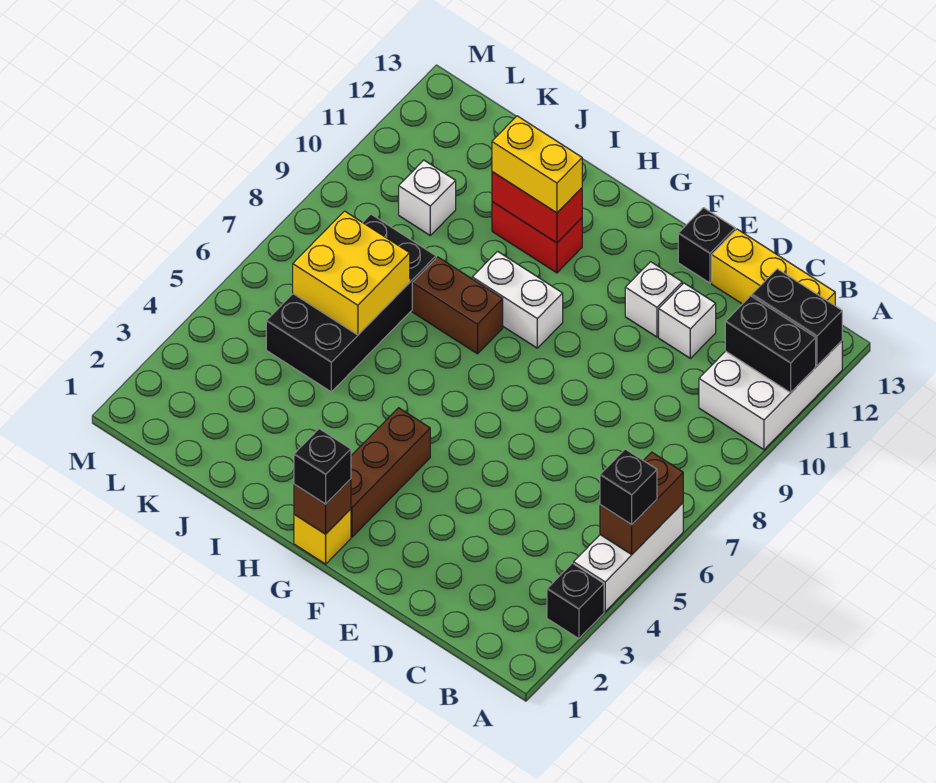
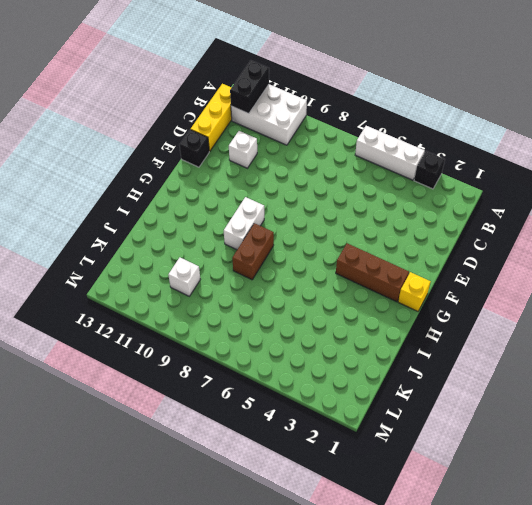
none -> white brick E11 level 1
none -> red brick H11:I11 level 1
none -> black brick J5:K8 level 1

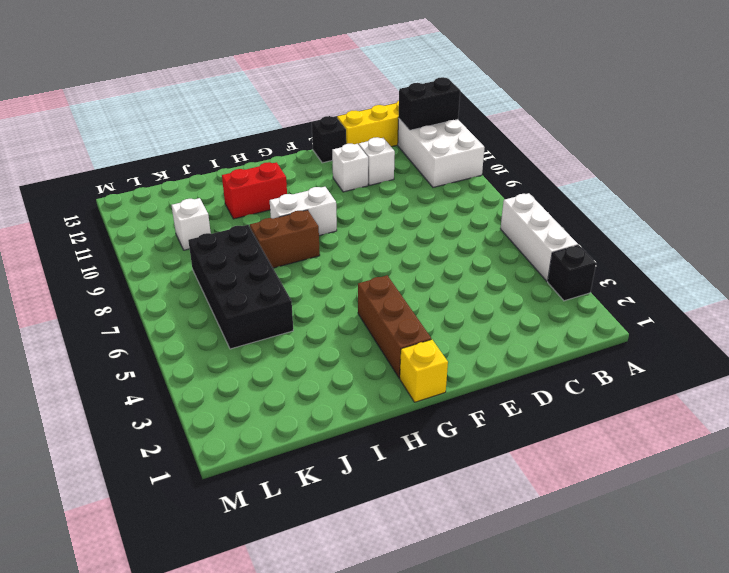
none -> brown brick A5:A6 level 2
none -> black brick A11:B11 level 2
none -> brown brick G1 level 2

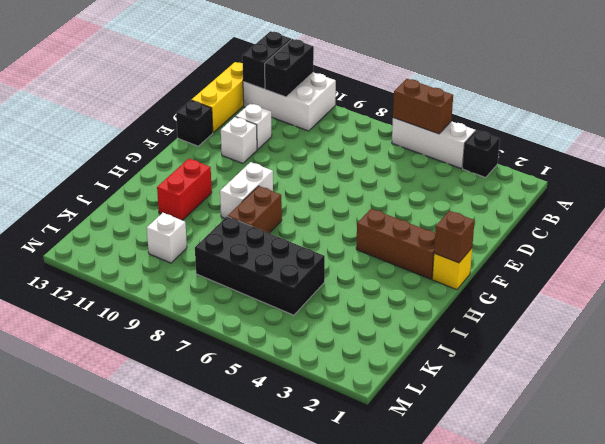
none -> red brick H11:I11 level 2
none -> yellow brick J6:K7 level 2
none -> black brick A5 level 3

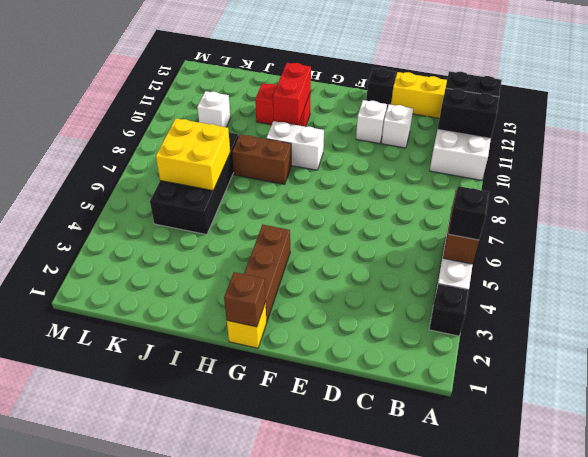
red brick H10:H11 level 2 -> red brick H11:I11 level 2
none -> black brick G1 level 3
none -> yellow brick H11:I11 level 3

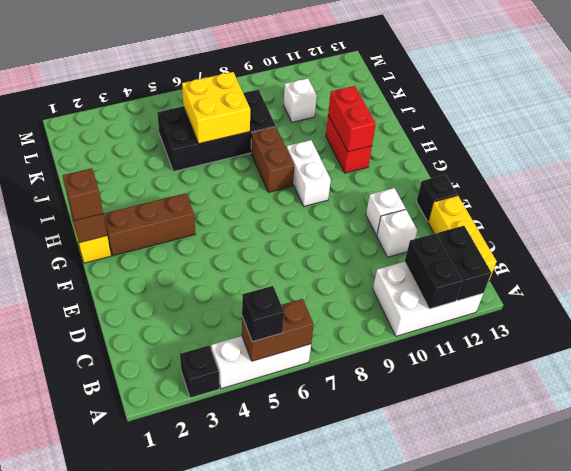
brown brick G1 level 3 -> black brick G1 level 3
none -> yellow brick H11:I11 level 3

